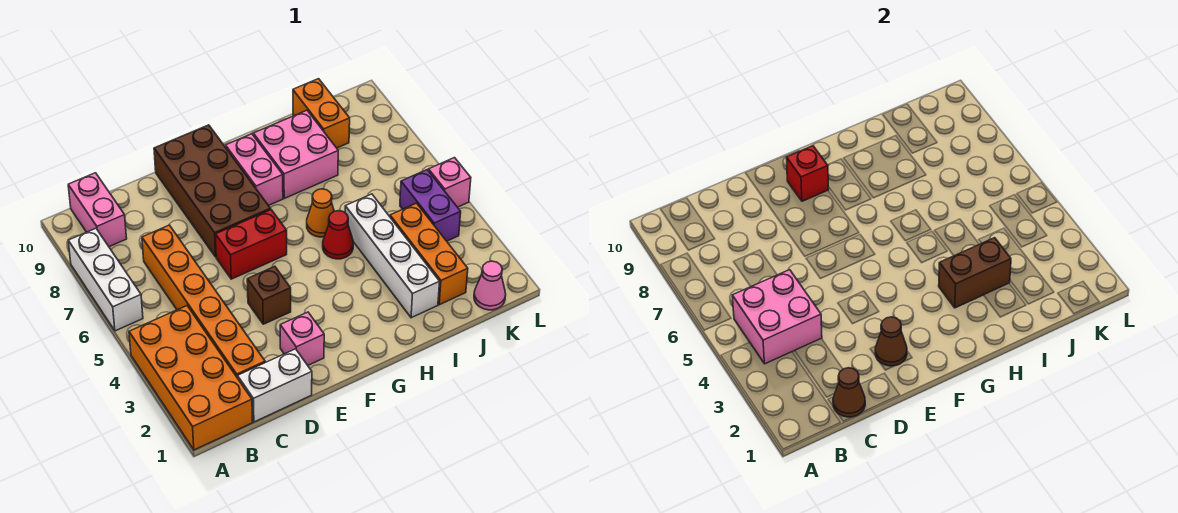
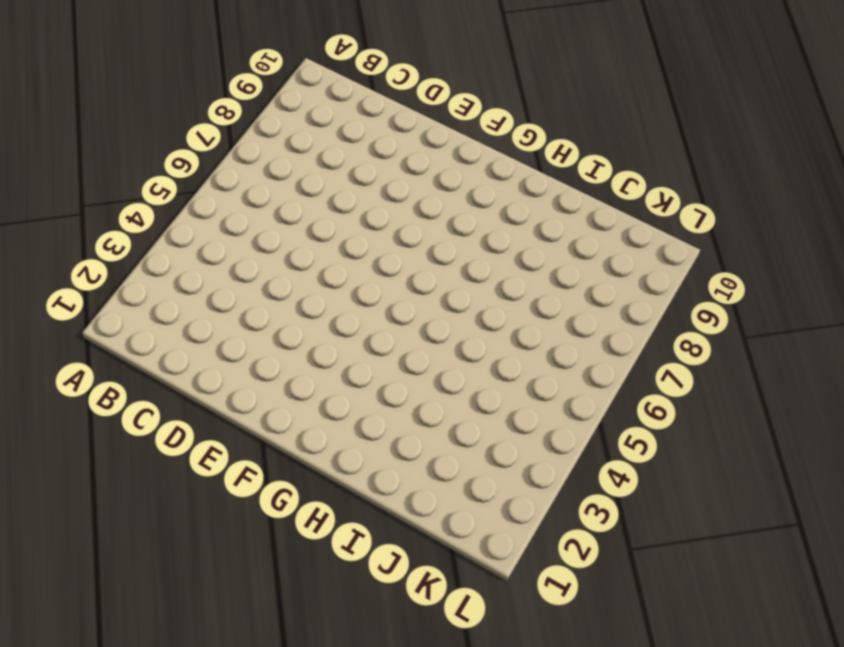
none -> orange brick A1:B4 level 1
none -> white brick A6:A8 level 1
none -> pink brick B9:B10 level 1

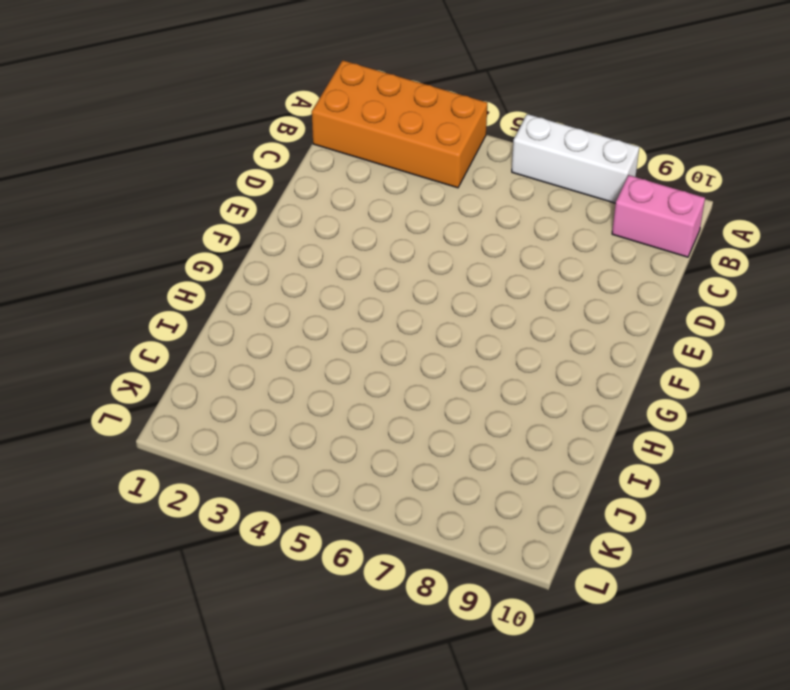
none -> white brick C1:D1 level 1
none -> orange brick C2:C7 level 1
none -> pink brick E2 level 1

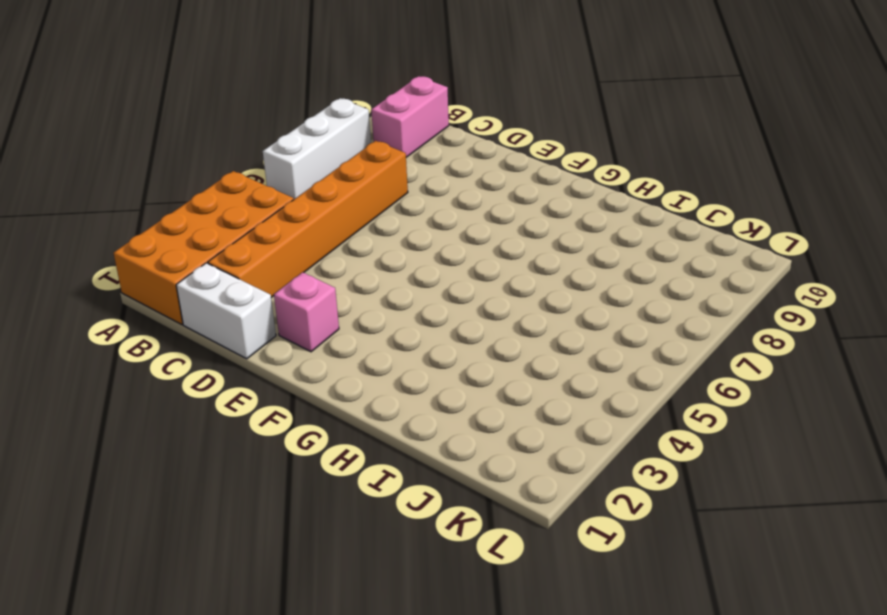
none -> brown brick E4 level 1
none -> red brick E6:F6 level 1
none -> brown brick E7:F10 level 1

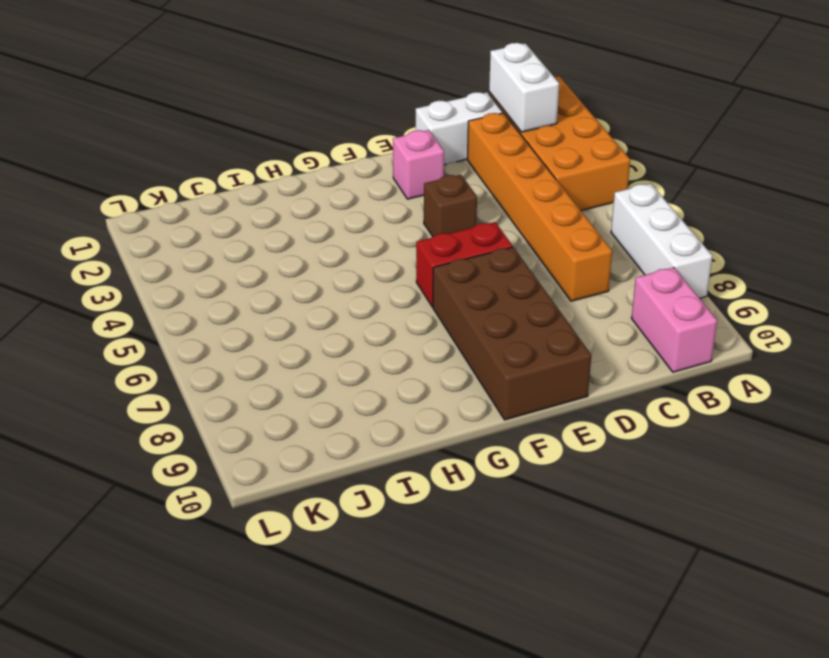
white brick B1:B2 level 2 -> none
none -> pink brick G8:G9 level 1
none -> red cone H5 level 1
none -> orange cone H6 level 1

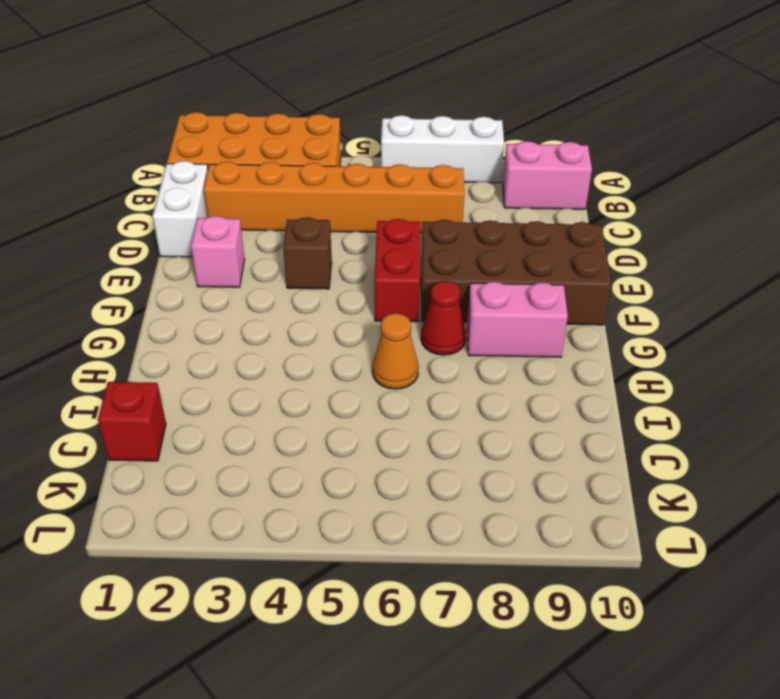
red cone G7 level 1 -> red cone H5 level 1
red brick J1 level 1 -> red brick F9 level 2
none -> pink brick H8:I9 level 1
none -> white brick I2:I5 level 1
none -> orange brick J2:J4 level 1

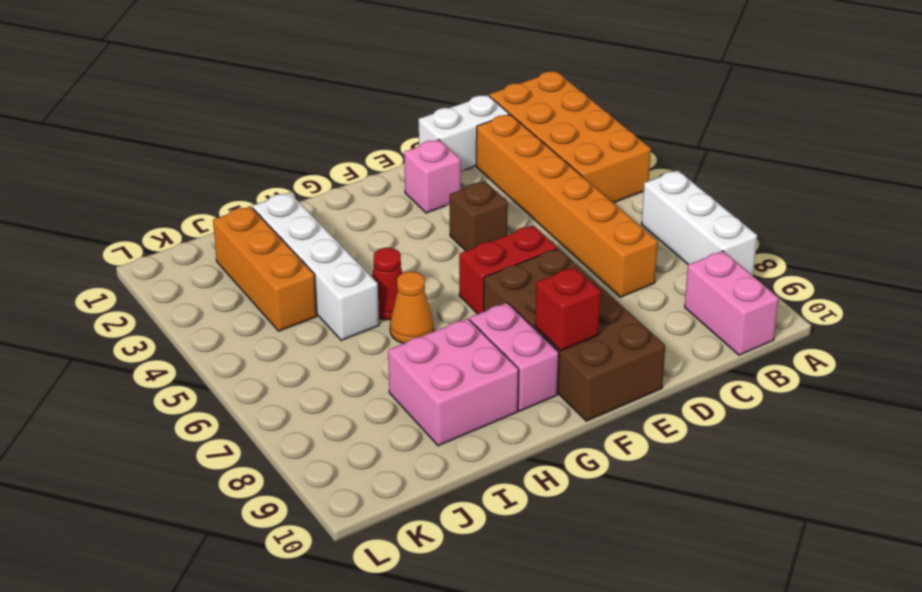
none -> orange brick J9:J10 level 1
none -> pink cone K1 level 1
none -> purple brick K4:K5 level 1

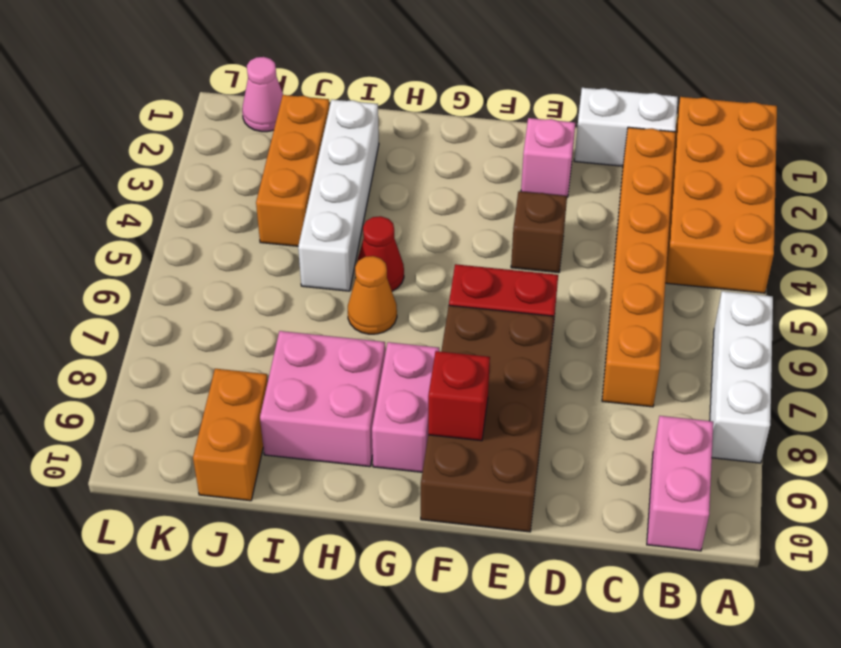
none -> purple brick K4:K5 level 1
none -> pink brick L5 level 1
none -> pink brick B4:C5 level 2

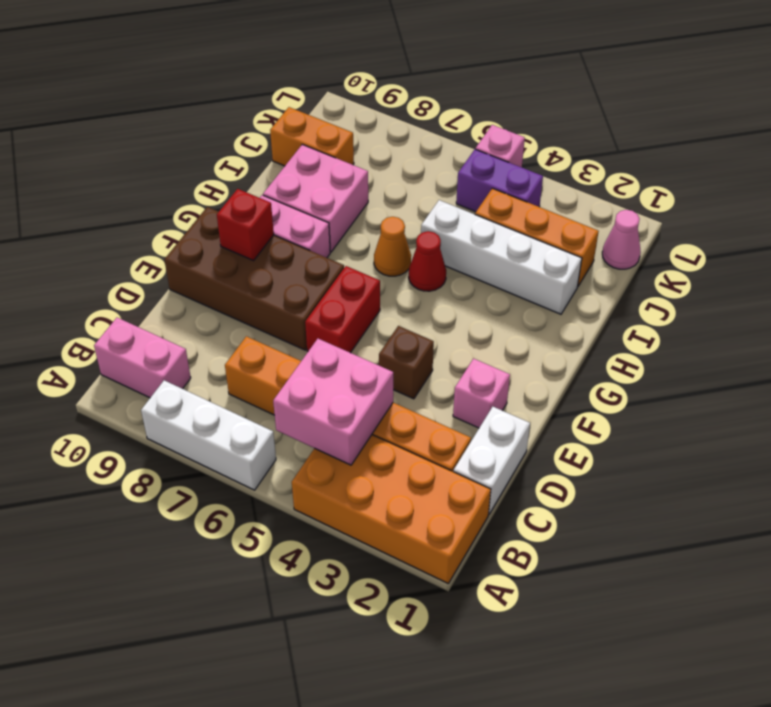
none -> brown cone C1 level 2
none -> brown cone E2 level 2
none -> brown brick H3:I3 level 2

